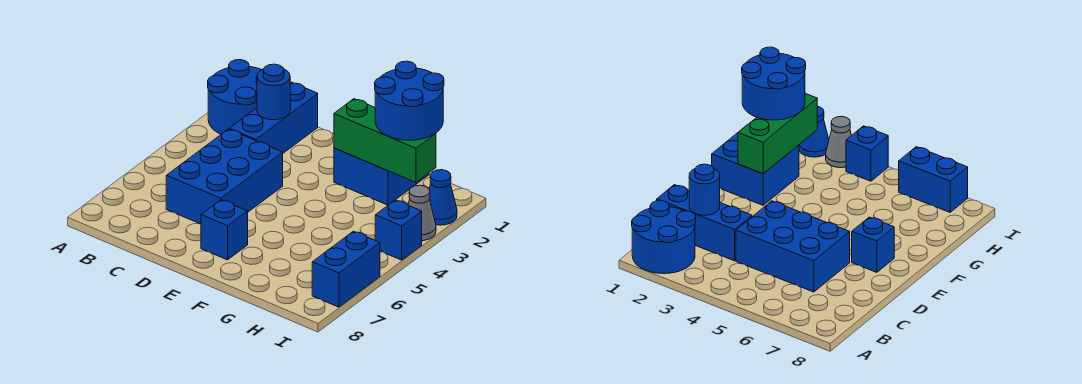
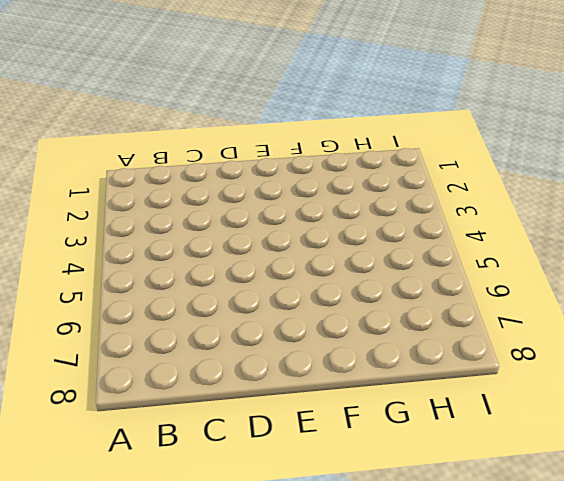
none -> blue round brick A1:B2 level 1
none -> blue brick C1:C3 level 1
none -> blue brick C4:D6 level 1

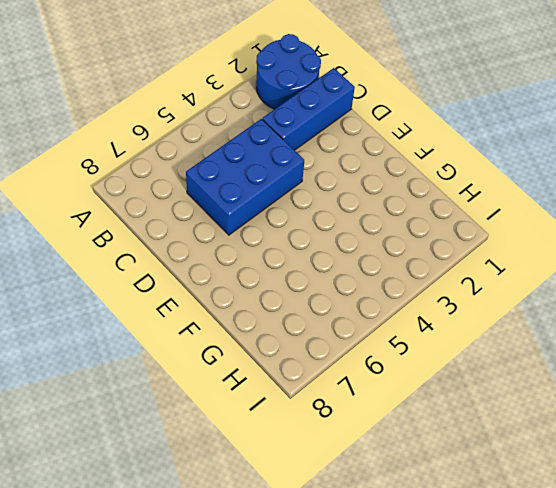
none -> blue brick E7 level 1
none -> blue brick F1:G2 level 1
none -> blue cone I2 level 1

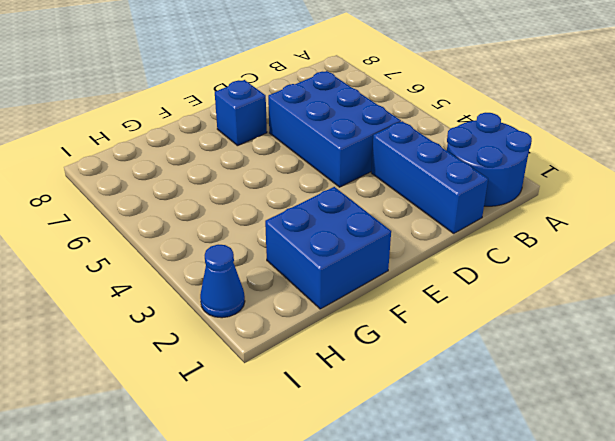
none -> grey cone I3 level 1
none -> blue brick I4 level 1
none -> blue brick I6:I7 level 1

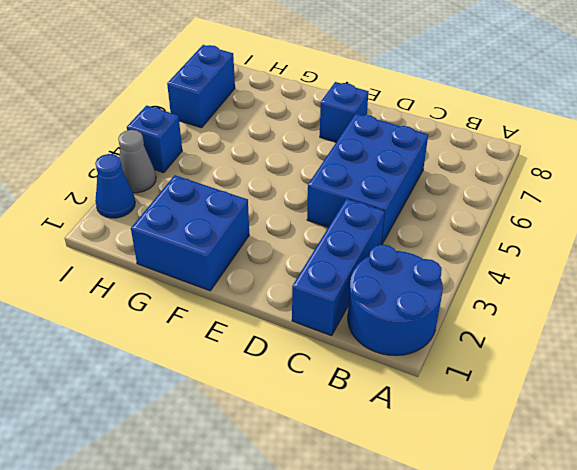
none -> blue round brick C2 level 2
none -> green brick F2:H2 level 2
none -> blue round brick G1:H2 level 3

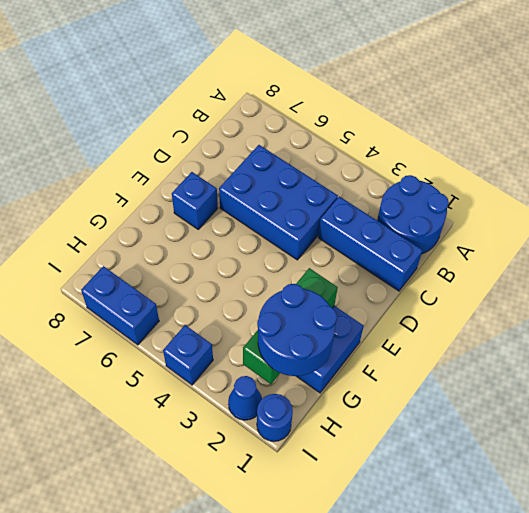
blue round brick I1 level 1 -> blue round brick C2 level 2
none -> grey cone I3 level 1

